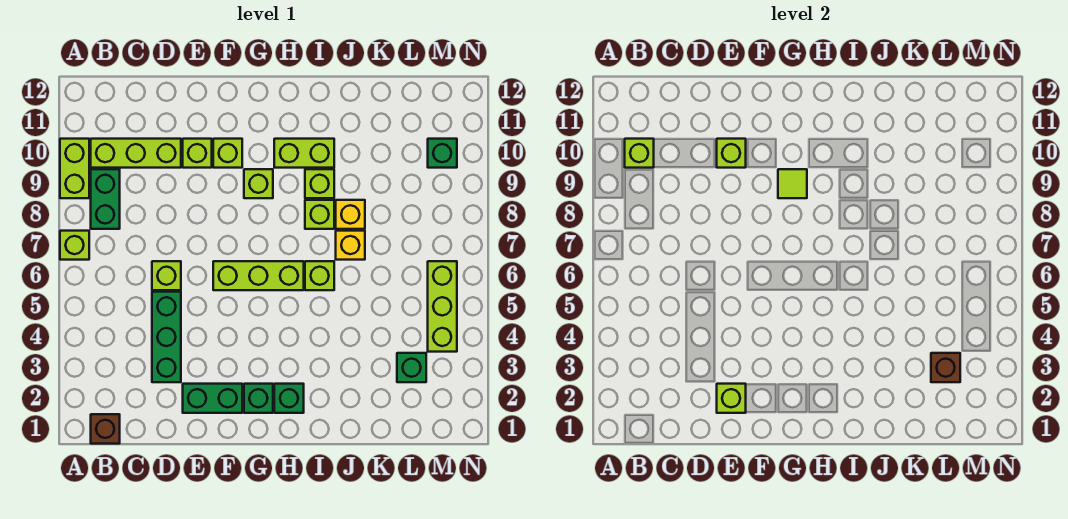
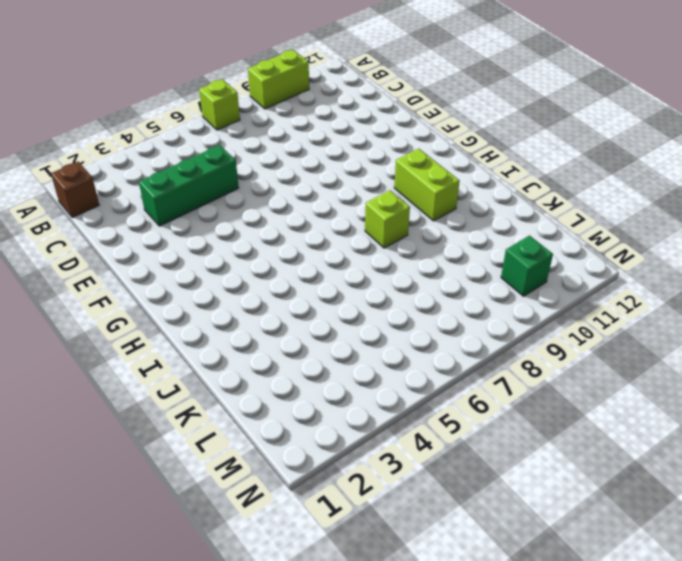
none -> green brick B8:B9 level 1
none -> lime brick B10:D10 level 1
none -> lime brick D6 level 1

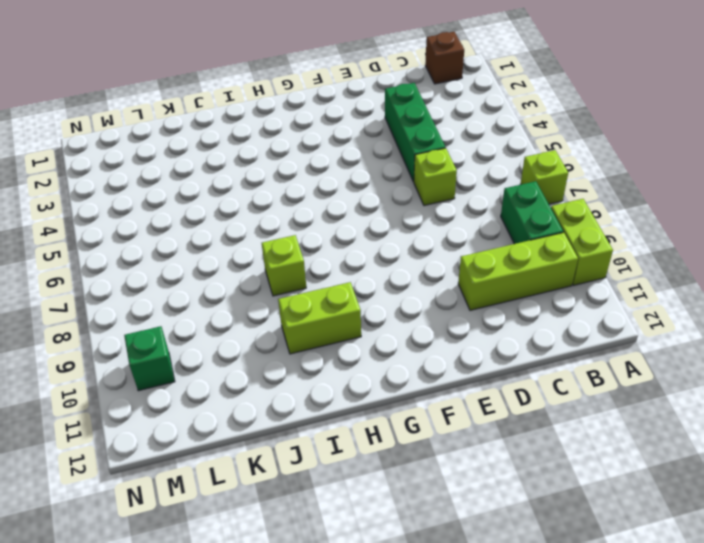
none -> green brick E2:F2 level 1
none -> lime brick E10 level 1
none -> lime brick F6:H6 level 1

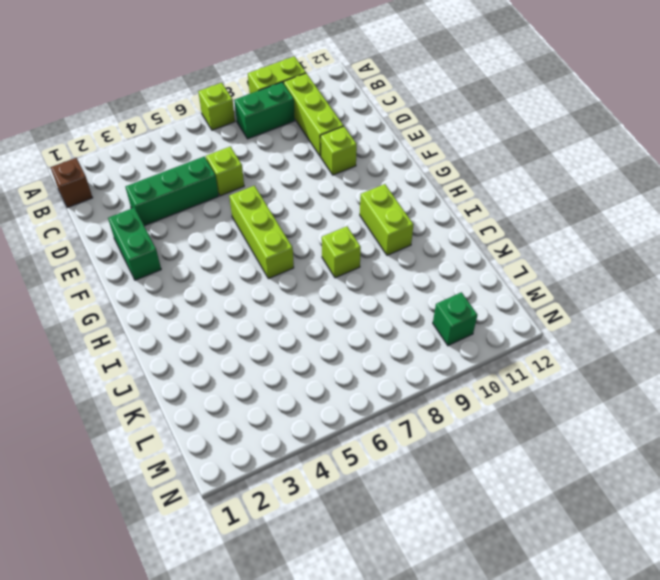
none -> lime brick F10 level 1
none -> green brick G2 level 1
none -> lime brick G9 level 1

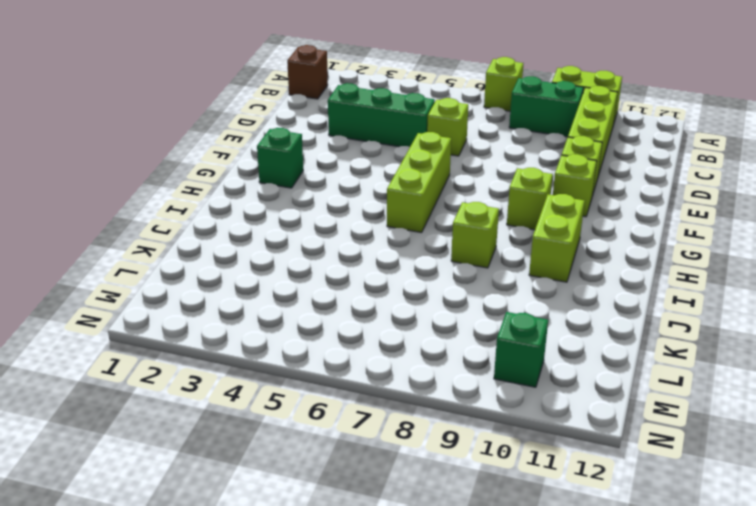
none -> green brick E2:F2 level 1
none -> green brick H2 level 1
none -> lime brick I6 level 1

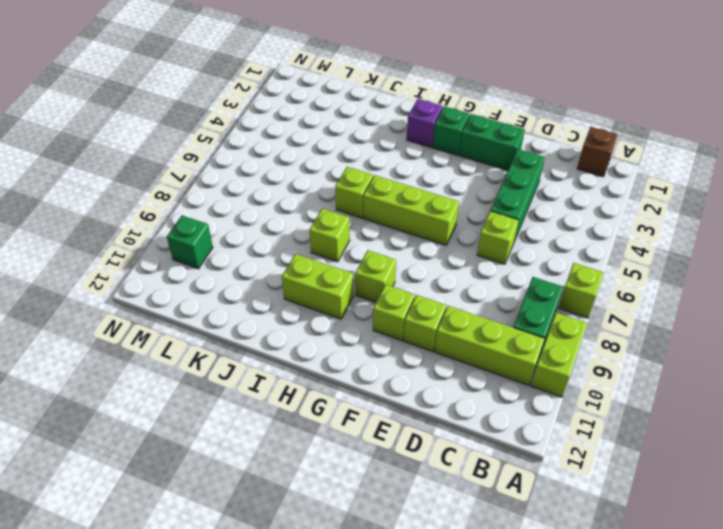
purple brick H2 level 1 -> green brick H2 level 1
none -> lime brick I9 level 1
none -> yellow brick J7 level 1
none -> yellow brick J8 level 1

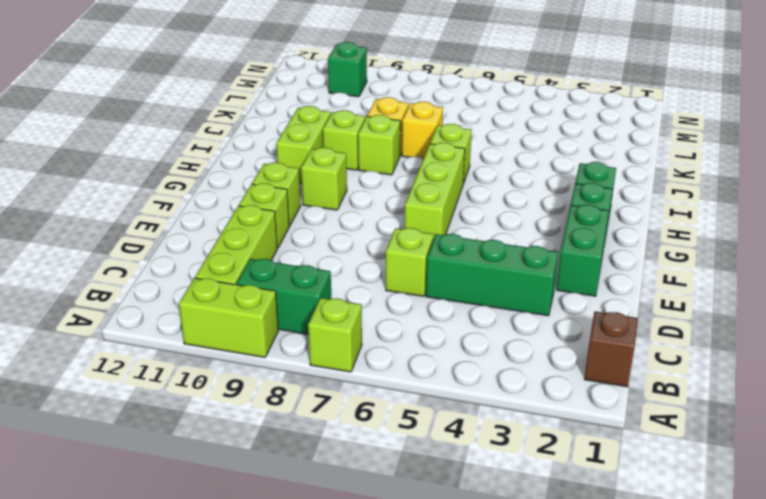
none -> green brick L3 level 1
none -> lime brick M4:M6 level 1
none -> lime brick B10 level 2

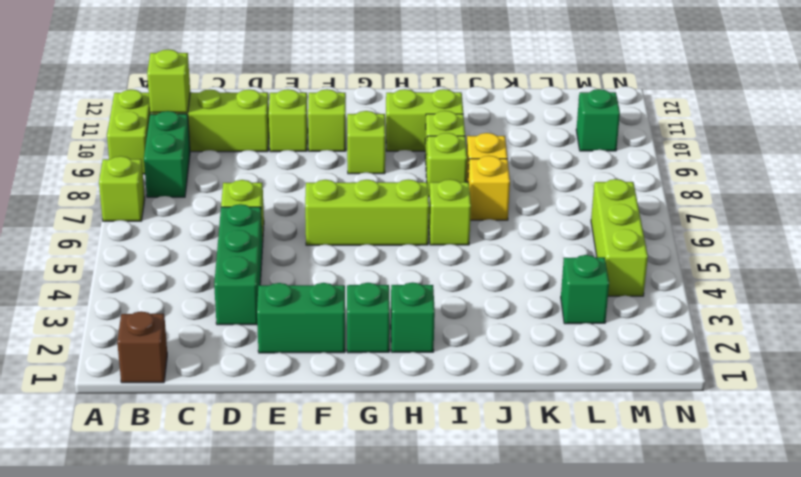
none -> lime brick E2 level 2
none -> lime brick E10 level 2
none -> lime tile G9 level 2

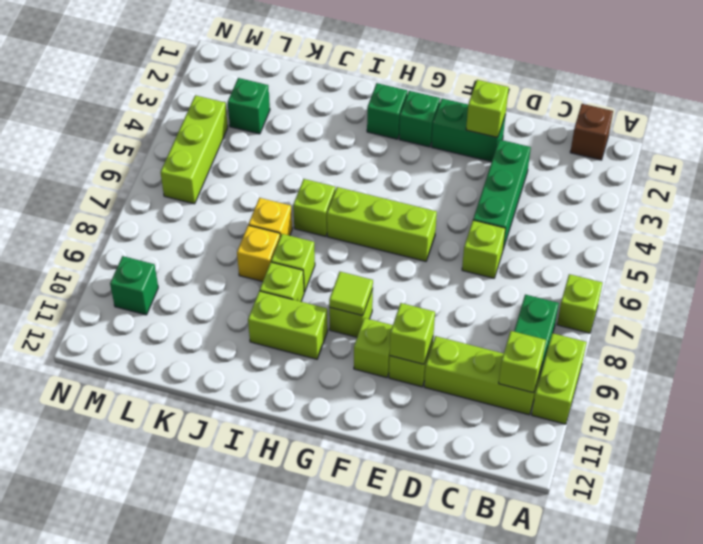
none -> brown brick L3 level 2

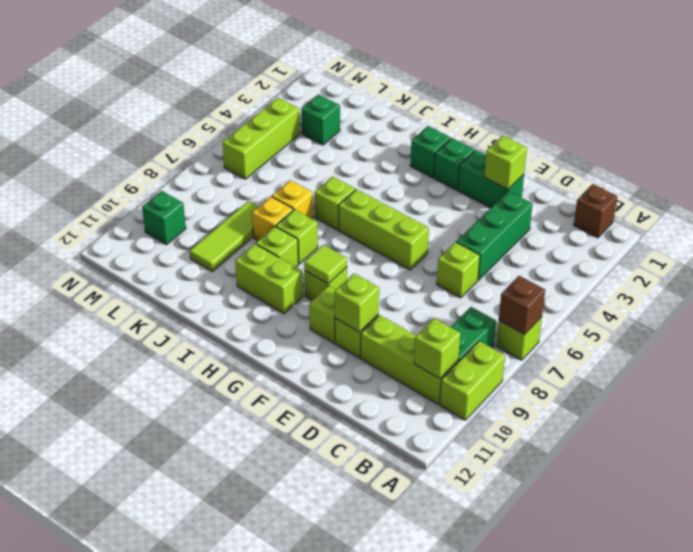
brown brick A7 level 2 -> brown brick L3 level 2
lime tile K8:K10 level 1 -> none

